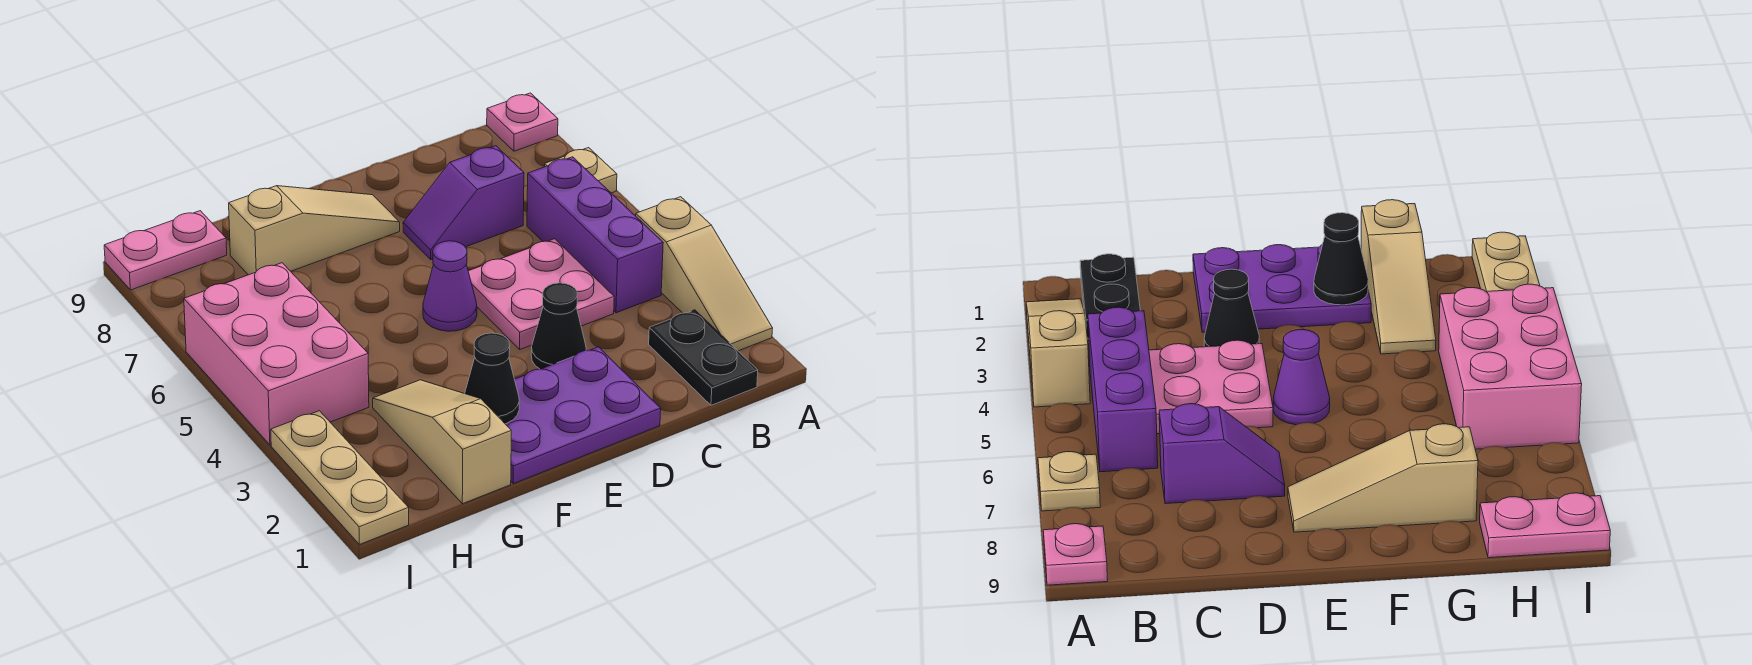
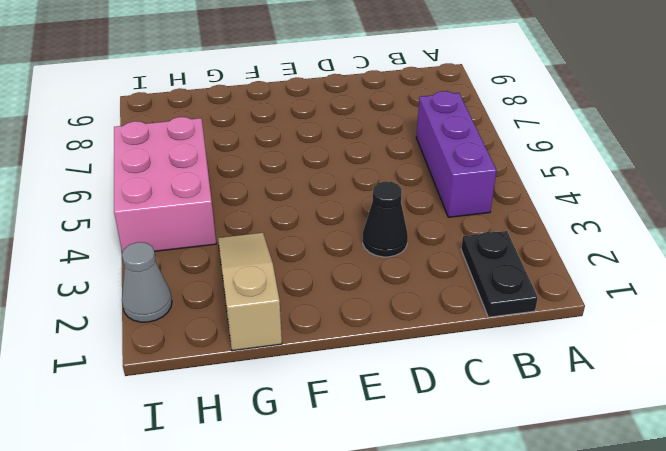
grey cone I2 level 1 -> tan plate I1:I3 level 1
none -> tan slope A2:A4 level 1 top 4
none -> tan plate A7 level 1
none -> pink plate A9 level 1

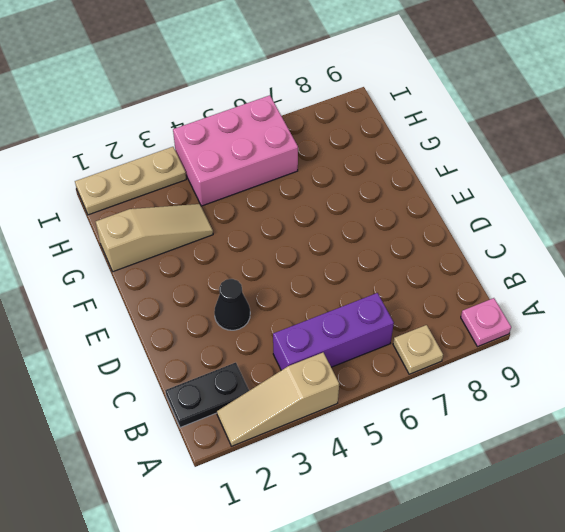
none -> pink plate C4:D5 level 1
none -> purple slope C7:D7 level 1 top C
none -> purple plate D1:F2 level 1

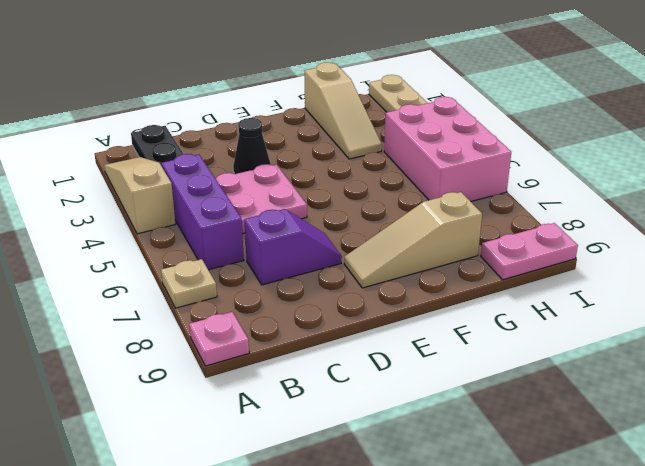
none -> purple plate D1:F2 level 1
none -> purple cone E5 level 1
none -> black cone F2 level 2

